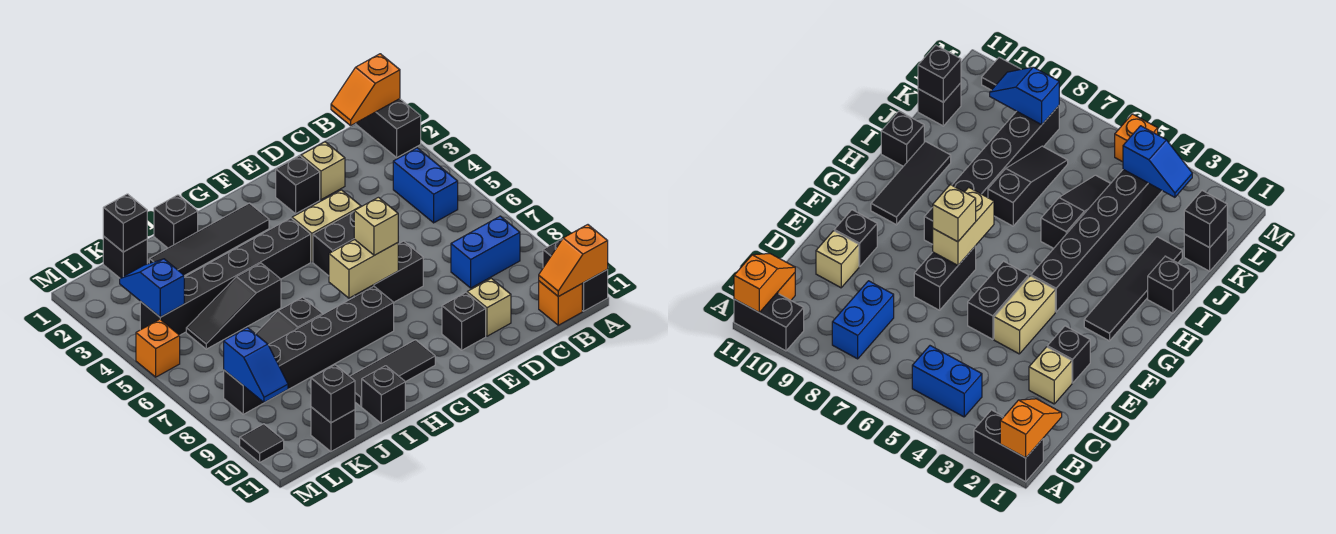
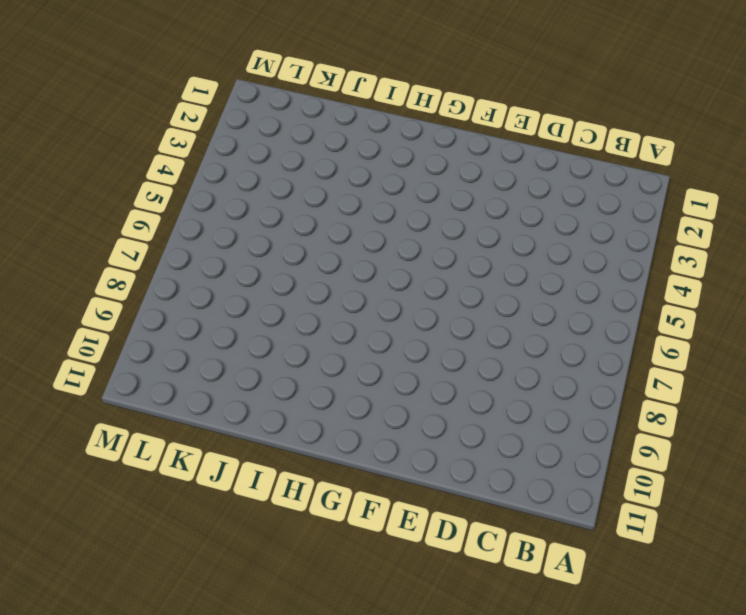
none -> black brick A1:A2 level 1
none -> black brick A10:A11 level 1
none -> blue brick B4:B5 level 1
none -> blue brick B8:C8 level 1

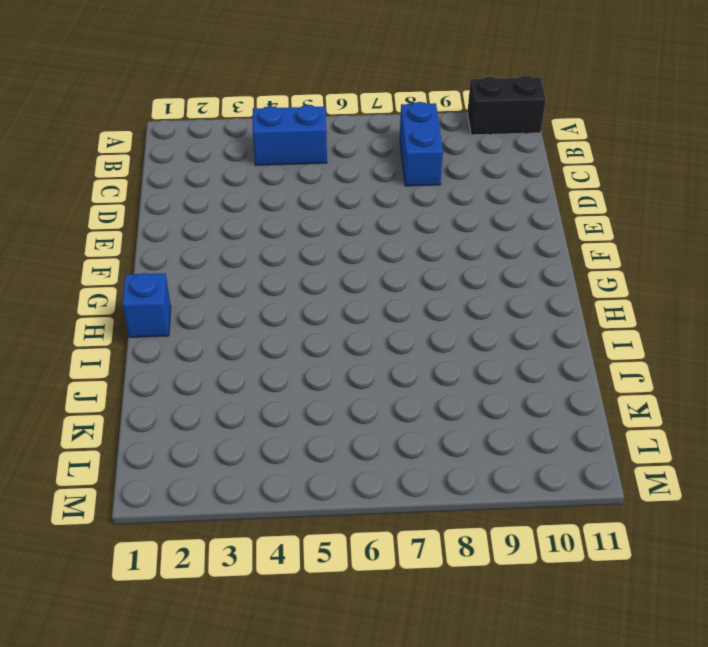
blue brick H1 level 1 -> none
none -> black brick A1:A2 level 1
none -> orange brick B11 level 1
none -> tan brick D2 level 1
none -> tan brick D10 level 1

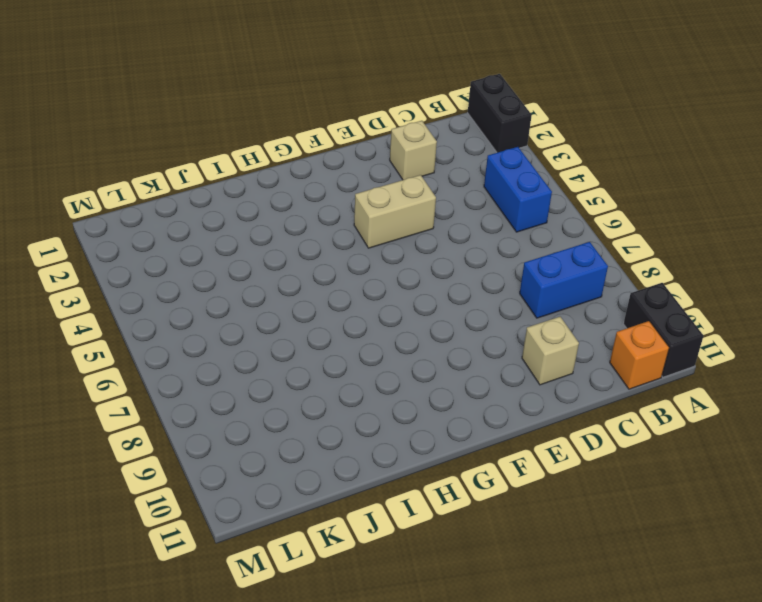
none -> black brick E2 level 1
none -> black brick E5:F5 level 1
none -> black brick E7:F7 level 1
none -> black brick E10 level 1

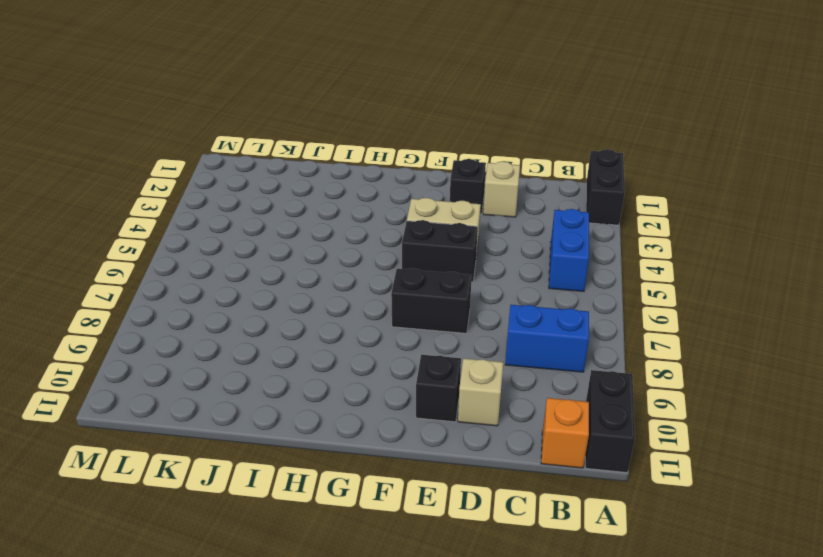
none -> black tile G2:J2 level 1
none -> black brick G4:L4 level 1
none -> black brick G8:L8 level 1
none -> black tile G10:I10 level 1

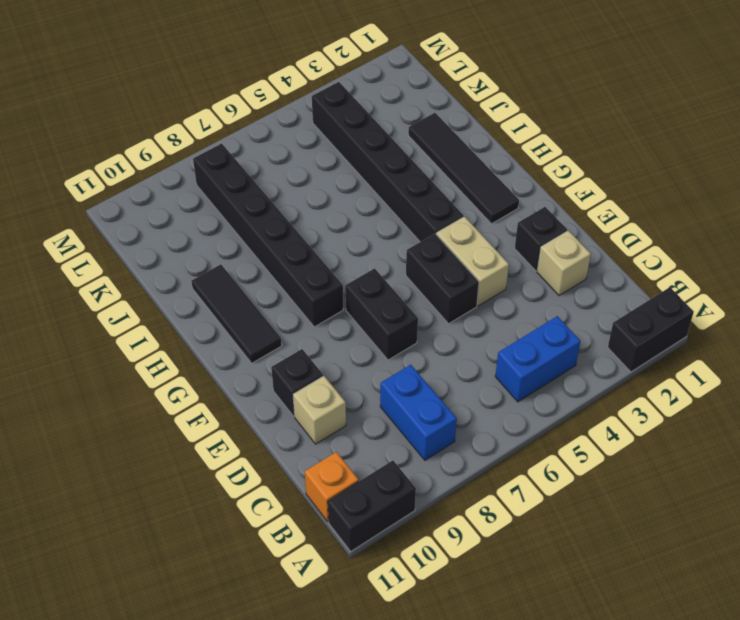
none -> black brick I1 level 1
none -> black slope I5:K5 level 1 top I
none -> black slope I7:K7 level 1 top I
none -> black brick I11 level 1

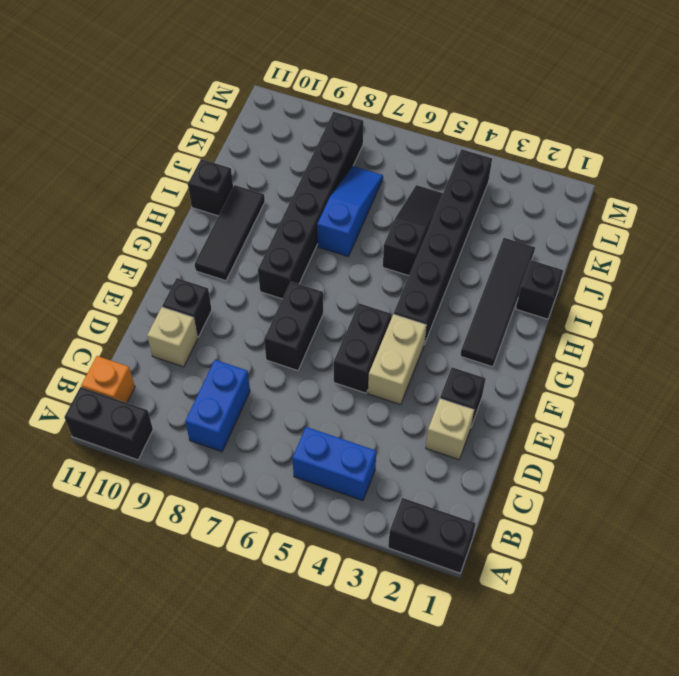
blue slope I7:K7 level 1 top I -> black slope I7:K7 level 1 top I
none -> black brick K1 level 1
none -> black brick K11 level 1
none -> orange brick M5 level 1
none -> black tile M10 level 1

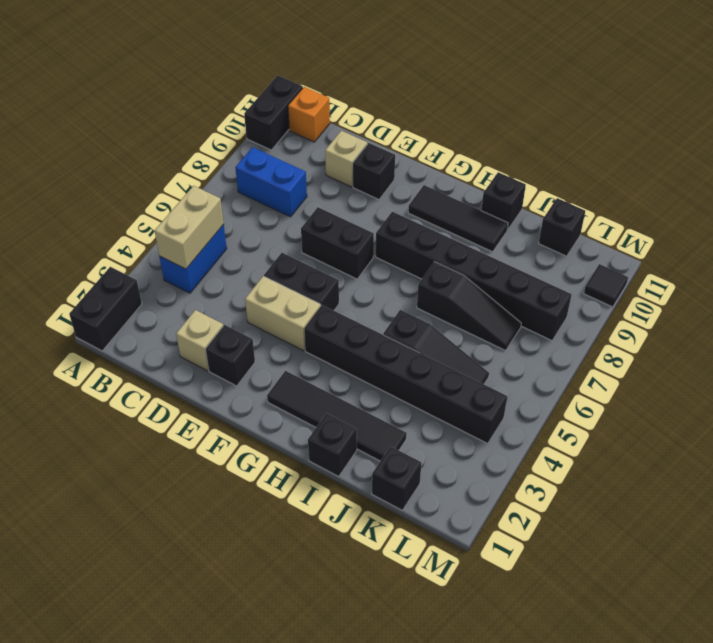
tan brick B4:B5 level 2 -> tan brick F7:G7 level 2
none -> orange brick M5 level 1
none -> orange slope A1:B1 level 2 top A
none -> orange slope A11:B11 level 2 top A
none -> black brick K1 level 2

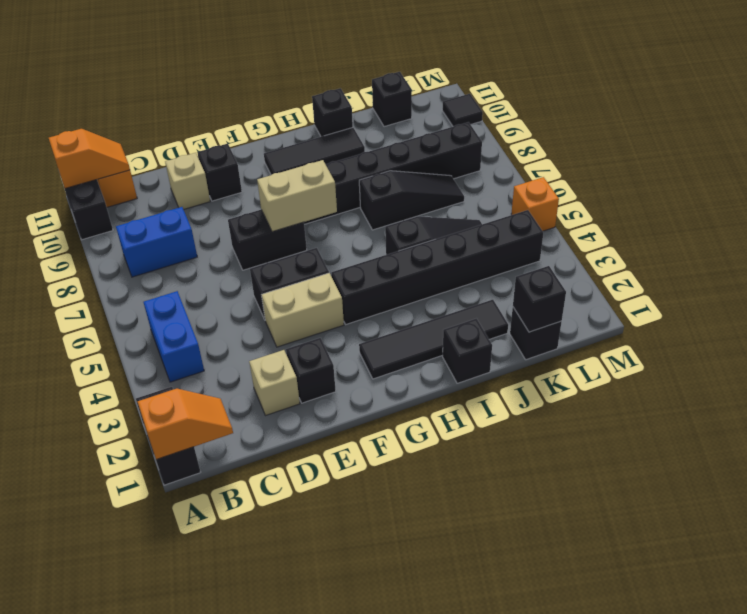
none -> black brick K11 level 2
none -> blue slope L3:L4 level 2 top 4
none -> blue slope L8:L9 level 2 top 8
none -> tan brick F7 level 3

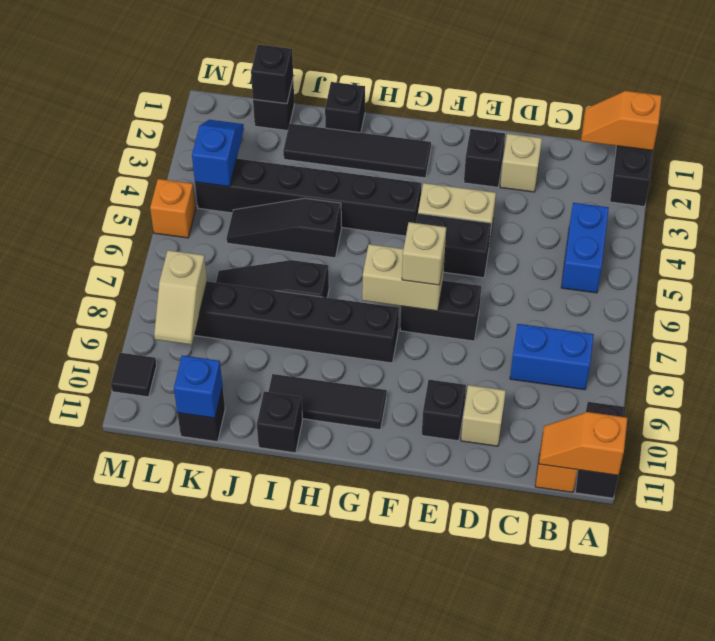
blue brick K11 level 2 -> black brick K11 level 2
tan slope L8:L9 level 2 top 8 -> blue slope L8:L9 level 2 top 8

